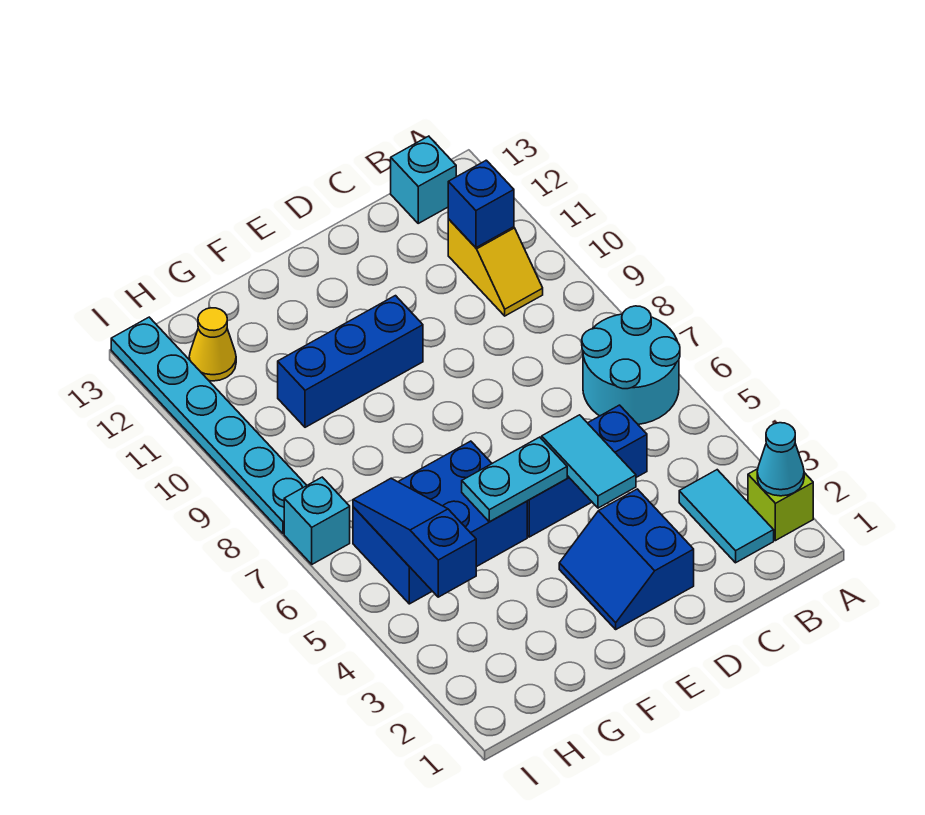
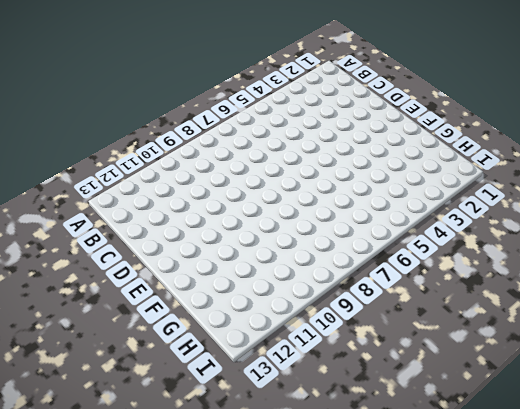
none -> lime brick A2 level 1
none -> cyan round brick A6:B7 level 1
none -> cyan tile B2:B3 level 1

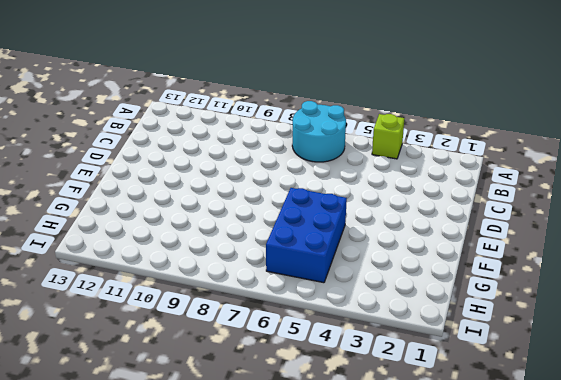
lime brick A4 level 1 -> lime brick A2 level 1
none -> cyan tile B2:B3 level 1
none -> yellow slope B10:B11 level 1 top 11
none -> cyan brick B13 level 1

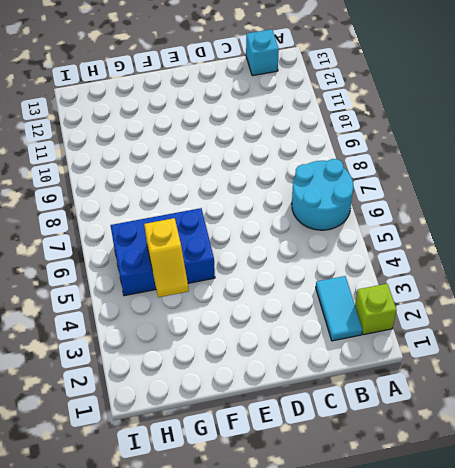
yellow slope G4:G5 level 2 top 5 -> yellow slope B10:B11 level 1 top 11
none -> blue brick C5:E5 level 1
none -> blue slope D2:E3 level 1 top D
none -> blue brick E10:G10 level 1

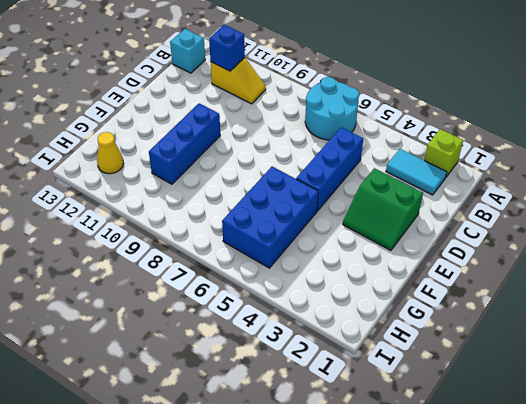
green slope D2:E3 level 1 top D -> blue slope D2:E3 level 1 top D
none -> cyan brick I7 level 1
none -> cyan plate I8:I13 level 1
none -> cyan cone A2 level 2

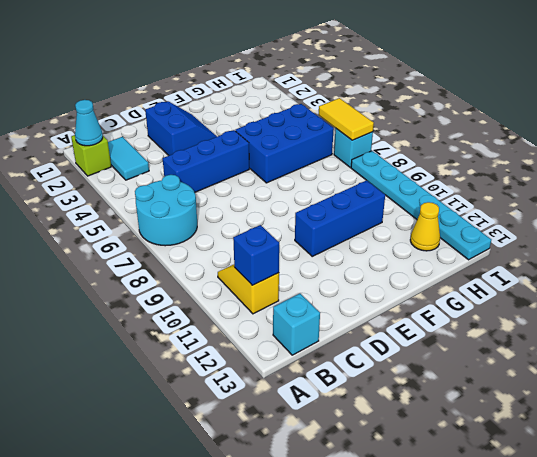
yellow tile I6:I7 level 2 -> none
none -> cyan tile D4:D5 level 2
none -> cyan plate E5:F5 level 2
none -> blue slope H4:H6 level 2 top 4

